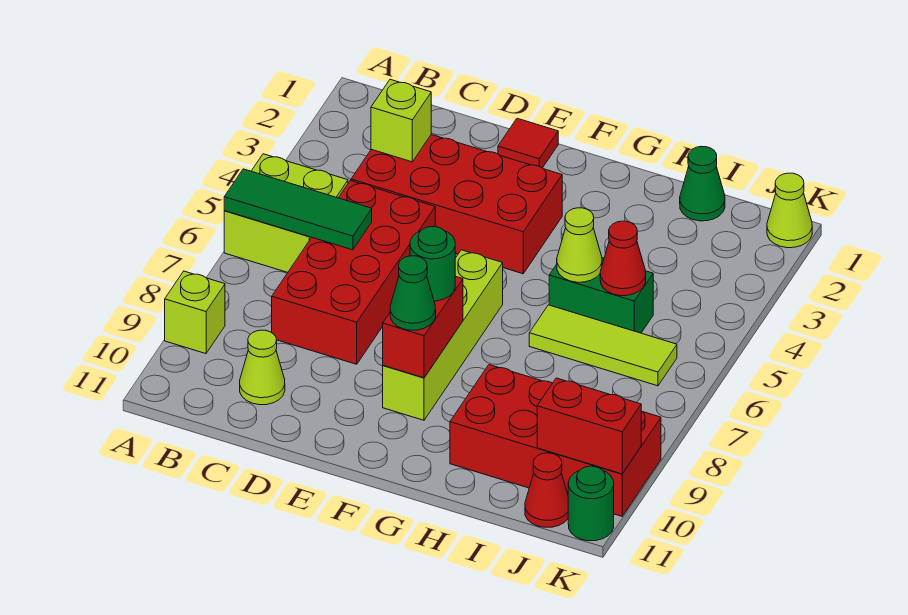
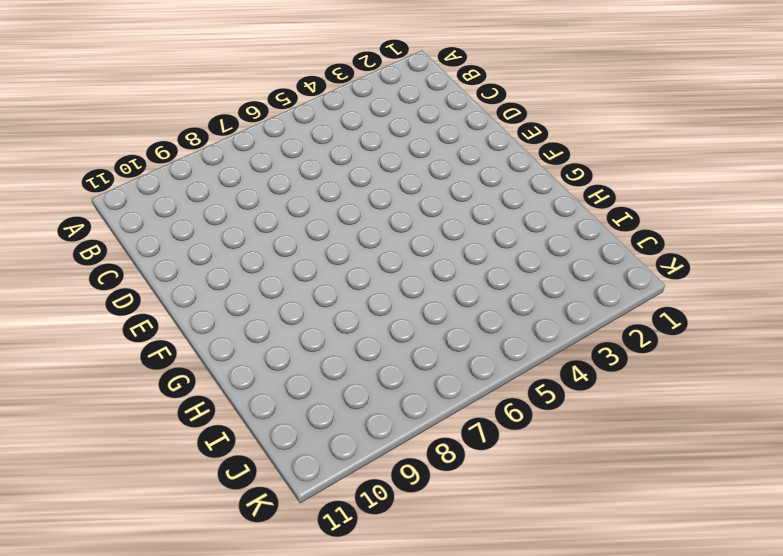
none -> lime brick A5:B6 level 1
none -> lime brick A9 level 1
none -> red brick C3:F4 level 1

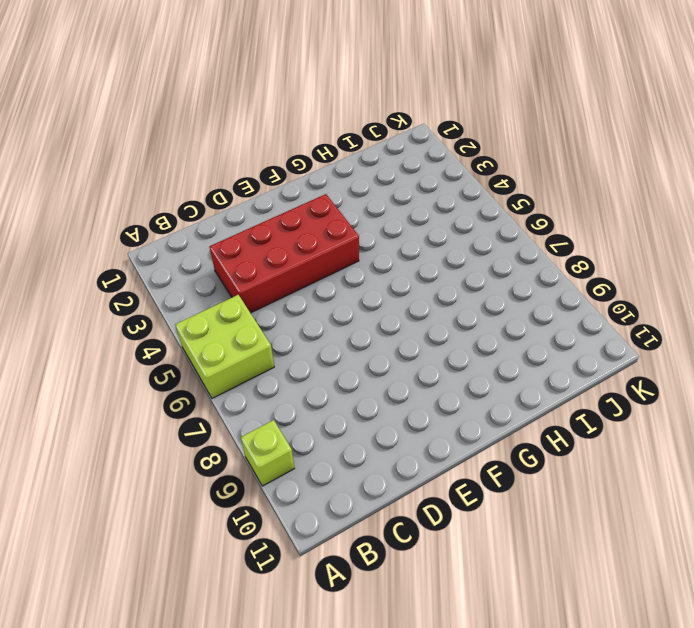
none -> red brick C5:D8 level 1
none -> lime cone C10 level 1
none -> red tile E1 level 1

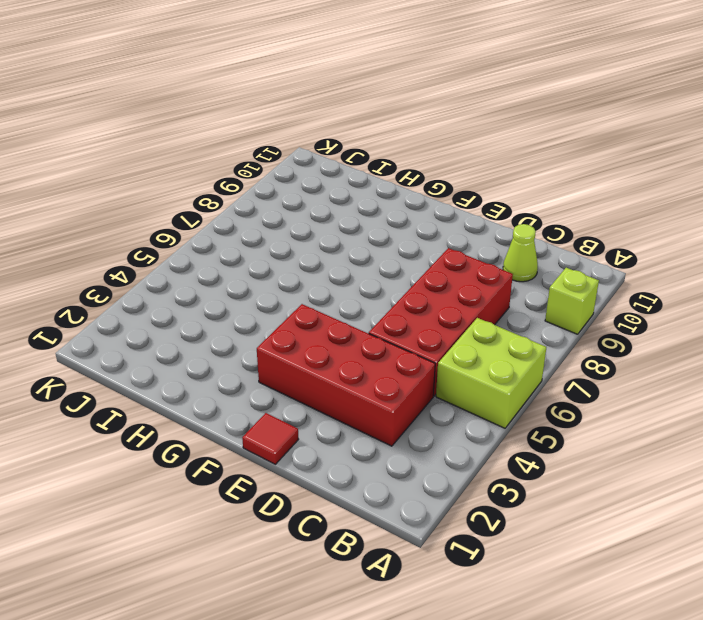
none -> lime brick F6:F9 level 1
none -> green brick H5:I5 level 1
none -> lime tile H6:J6 level 1

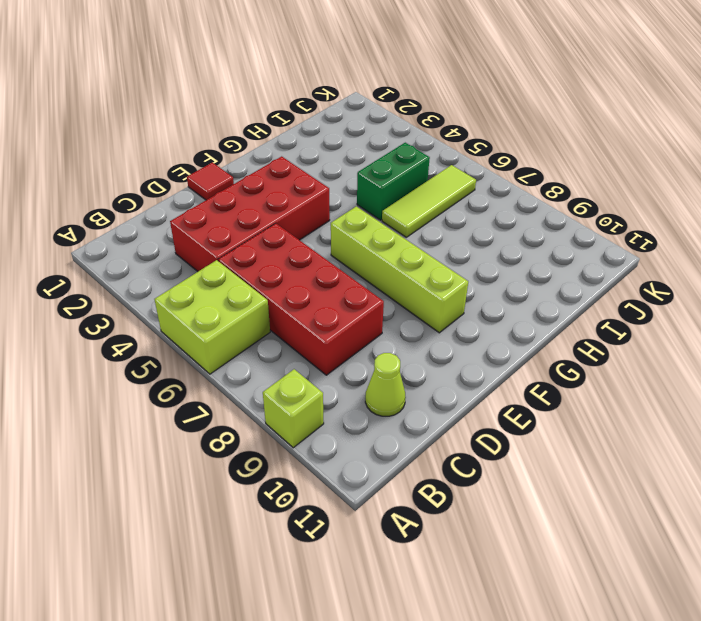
none -> red brick H9:K10 level 1
none -> green cone I1 level 1
none -> red cone J11 level 1

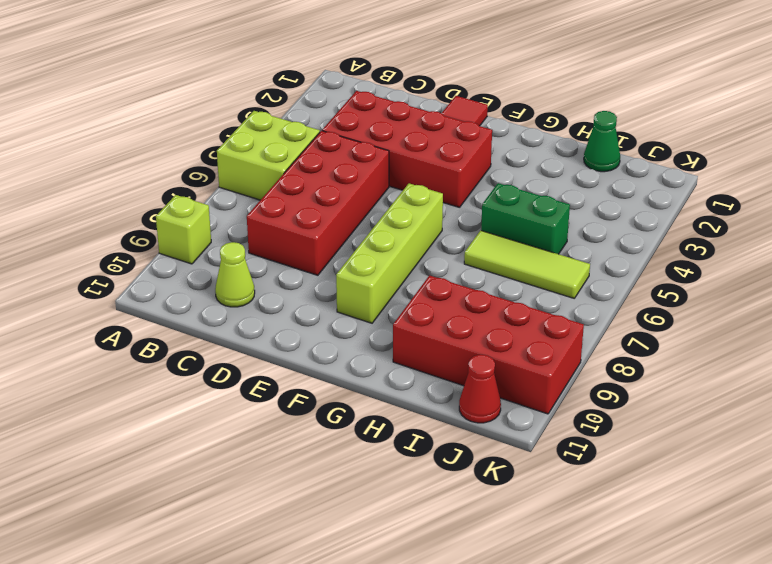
none -> lime cone K1 level 1
none -> green round brick K11 level 1
none -> green tile A6:C6 level 2

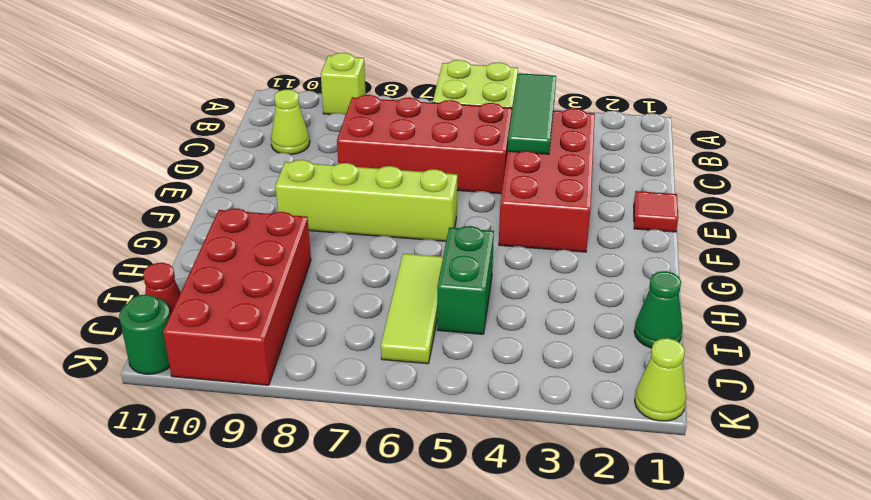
green tile B4:D4 level 2 -> green tile A6:C6 level 2
none -> lime brick C3 level 2
none -> red brick F8:F9 level 2
none -> lime cone H5 level 2

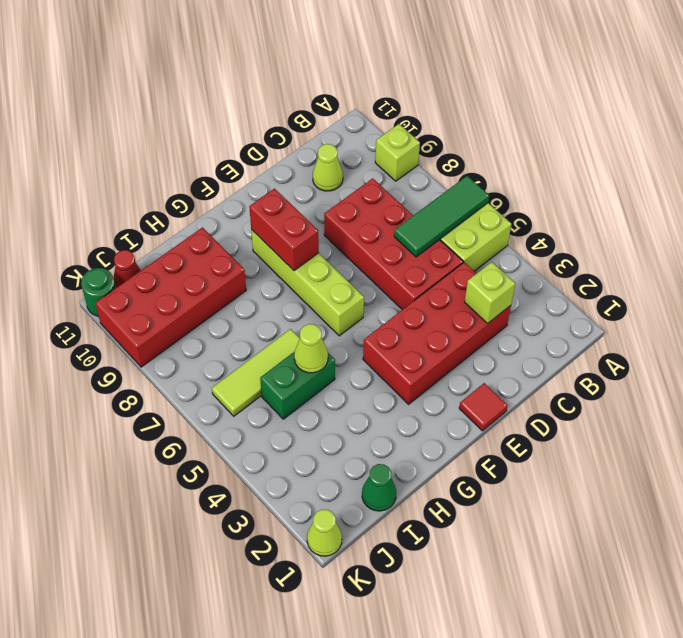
none -> red cone I5 level 2
none -> red brick J10:K10 level 2
none -> green round brick F8 level 3

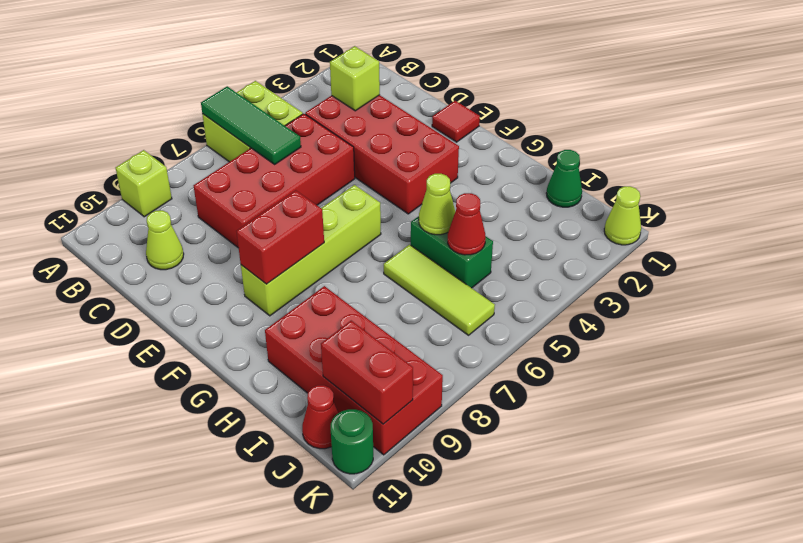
none -> green round brick F8 level 3
none -> green cone F9 level 3

